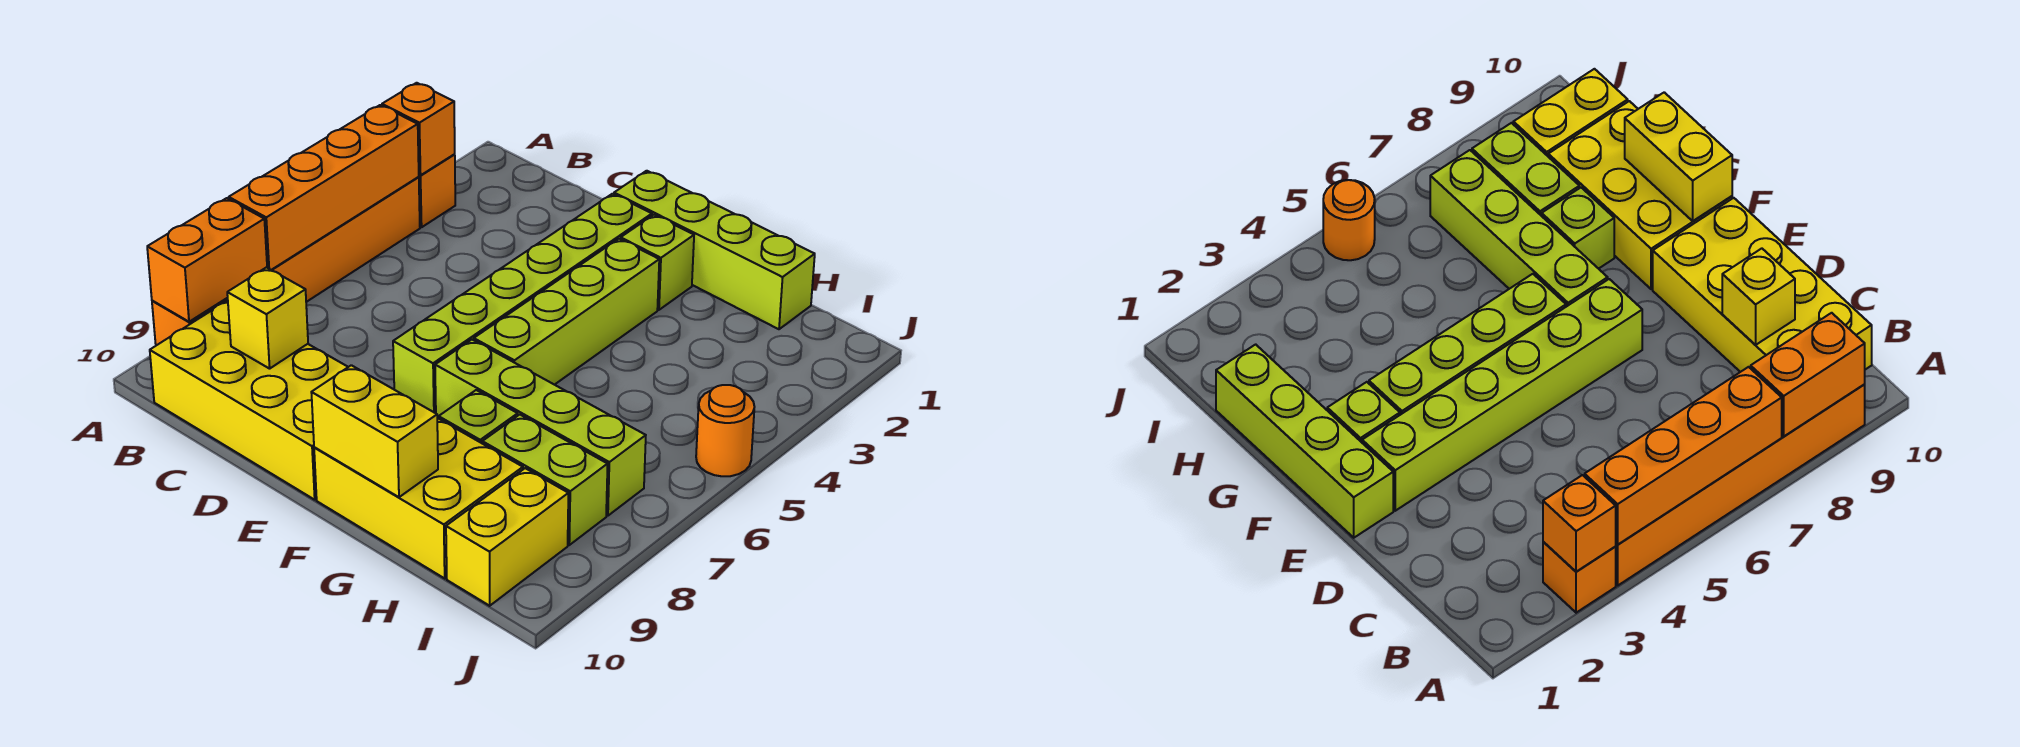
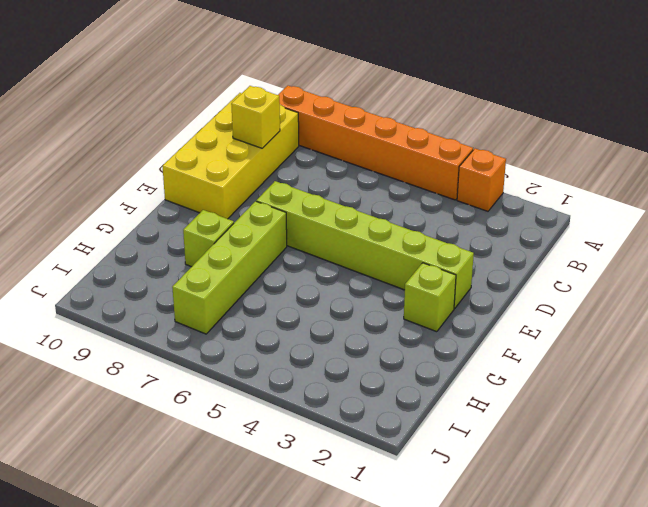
none -> lime brick E1:H1 level 1
none -> lime brick F3:F6 level 1
none -> yellow brick F9:H10 level 1

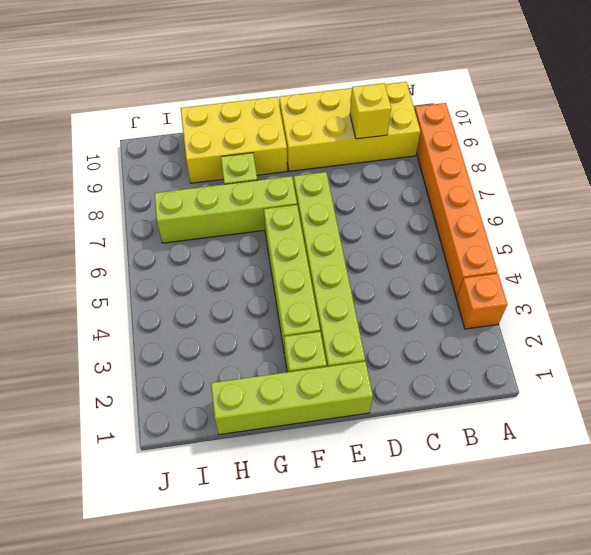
none -> lime brick H8:I8 level 1
none -> yellow brick I9:I10 level 1
none -> orange round brick J5 level 1

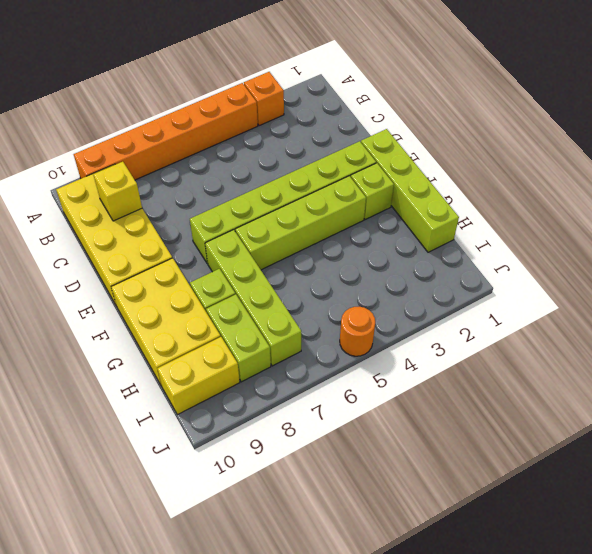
none -> orange brick A3 level 2
none -> orange brick A4:A7 level 2
none -> orange brick A8:A9 level 2

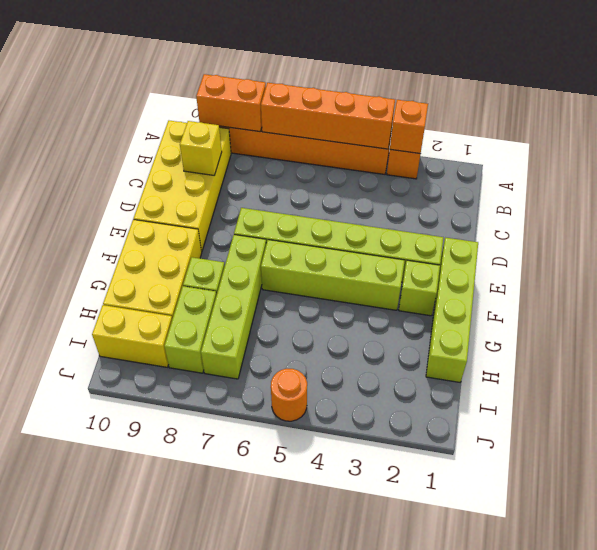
none -> yellow brick F10:G10 level 2

